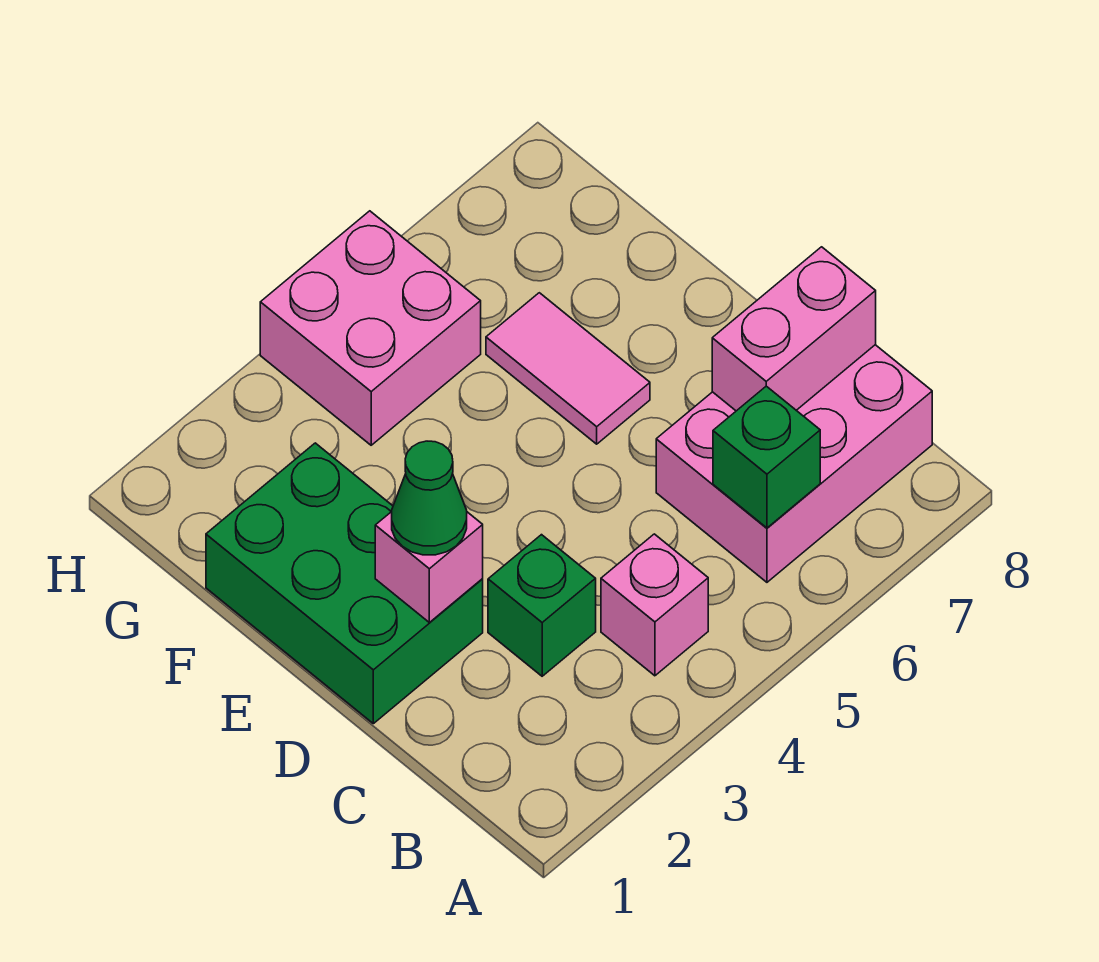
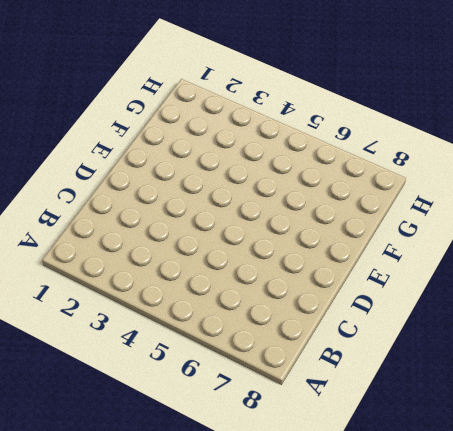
none -> pink brick B4 level 1
none -> pink brick B6:C8 level 1

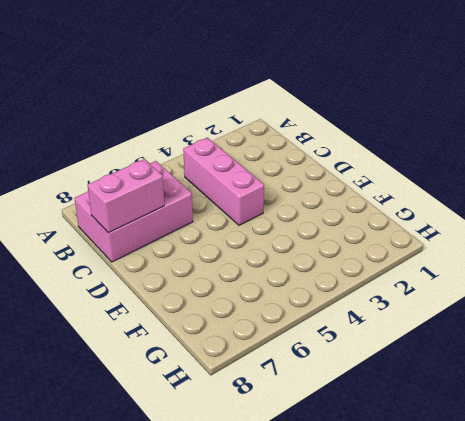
pink brick B4:D4 level 1 -> pink brick B4 level 1
none -> green brick C3 level 1
none -> green brick D1:F2 level 1

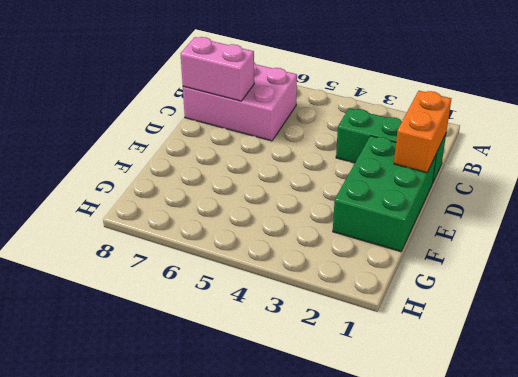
green brick C1:C3 level 1 -> green brick C3 level 1
orange brick C1:D1 level 2 -> none
none -> pink brick B4 level 1
none -> pink tile E6:F6 level 1

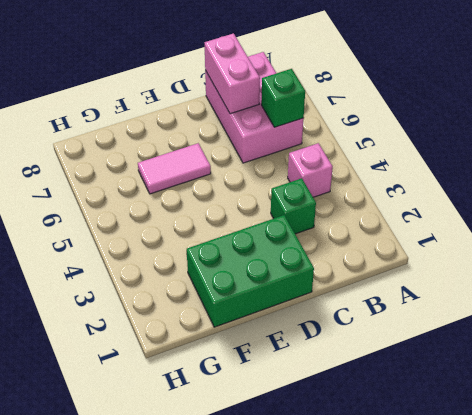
none -> pink brick G4:H5 level 1
none -> pink brick D2 level 2

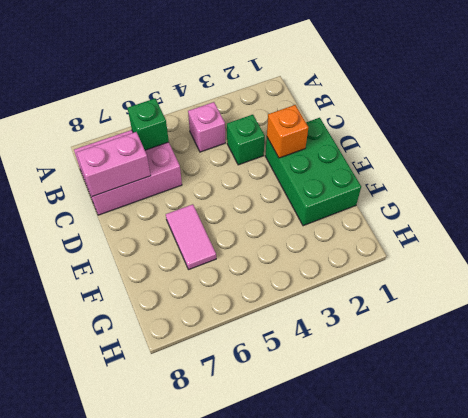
orange brick D2 level 2 -> pink brick D2 level 2
none -> pink brick G4:H5 level 1
none -> green cone D2 level 3

